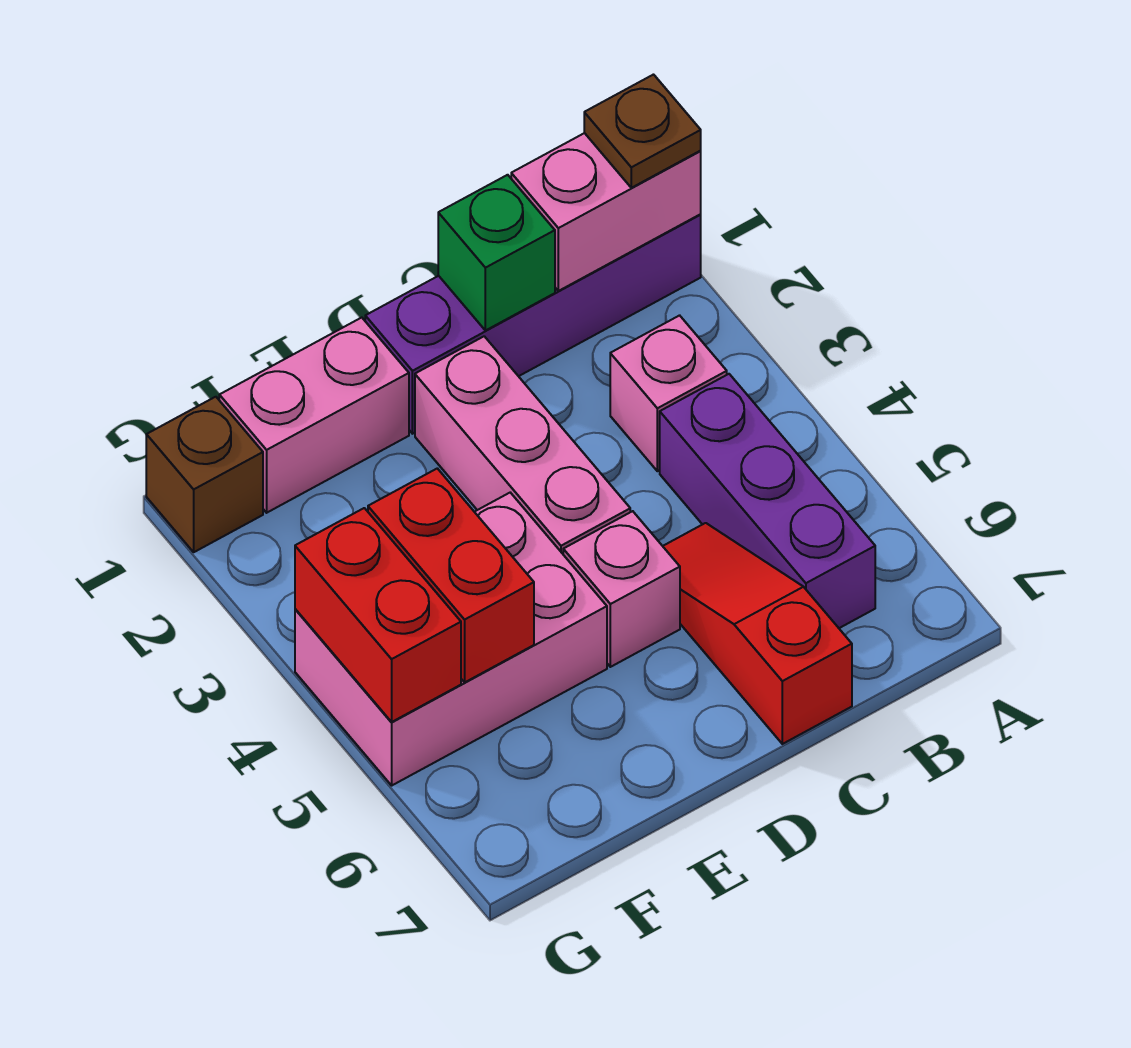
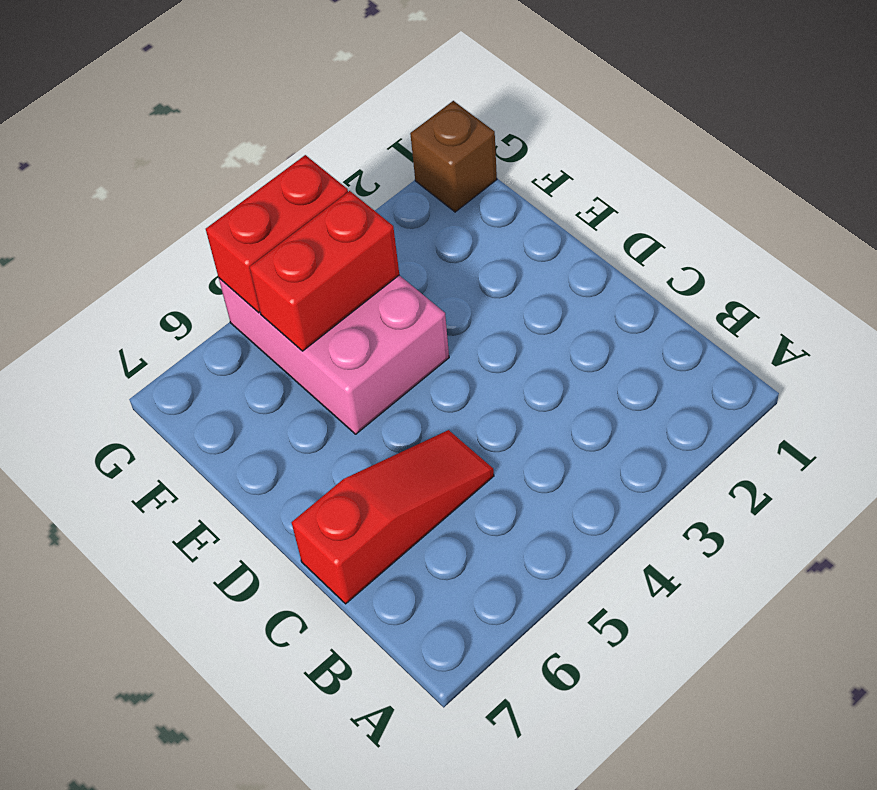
none -> purple brick A1:D1 level 1
none -> pink brick B3 level 1
none -> purple brick B4:B6 level 1

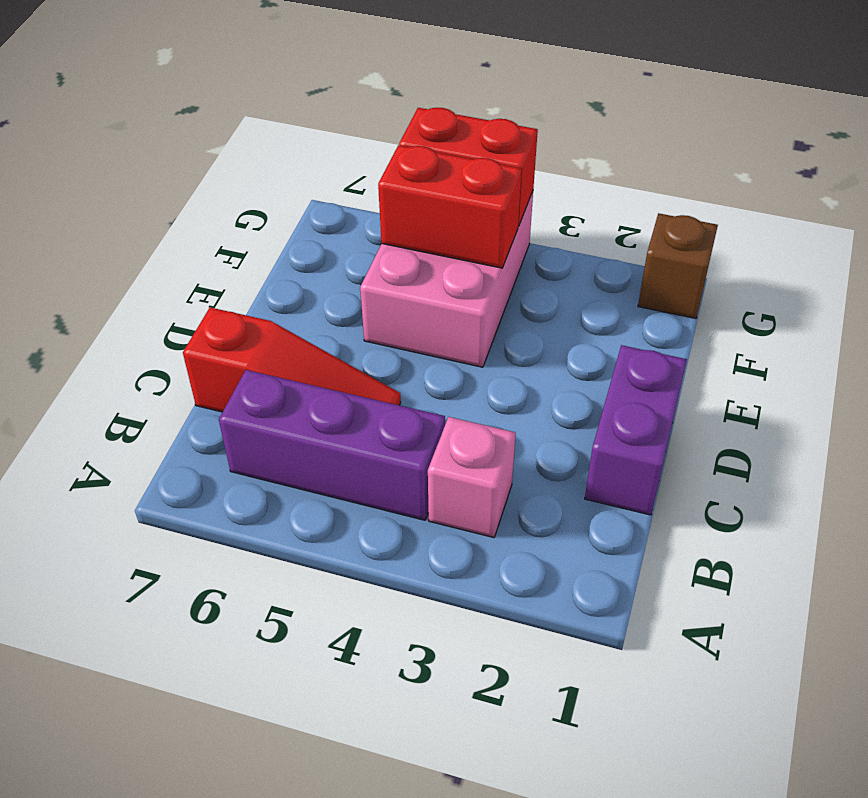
purple brick C1:D1 level 1 -> purple brick A1:D1 level 1
none -> pink brick D2:D4 level 1
none -> pink brick D5 level 1
none -> pink brick E1:F1 level 1

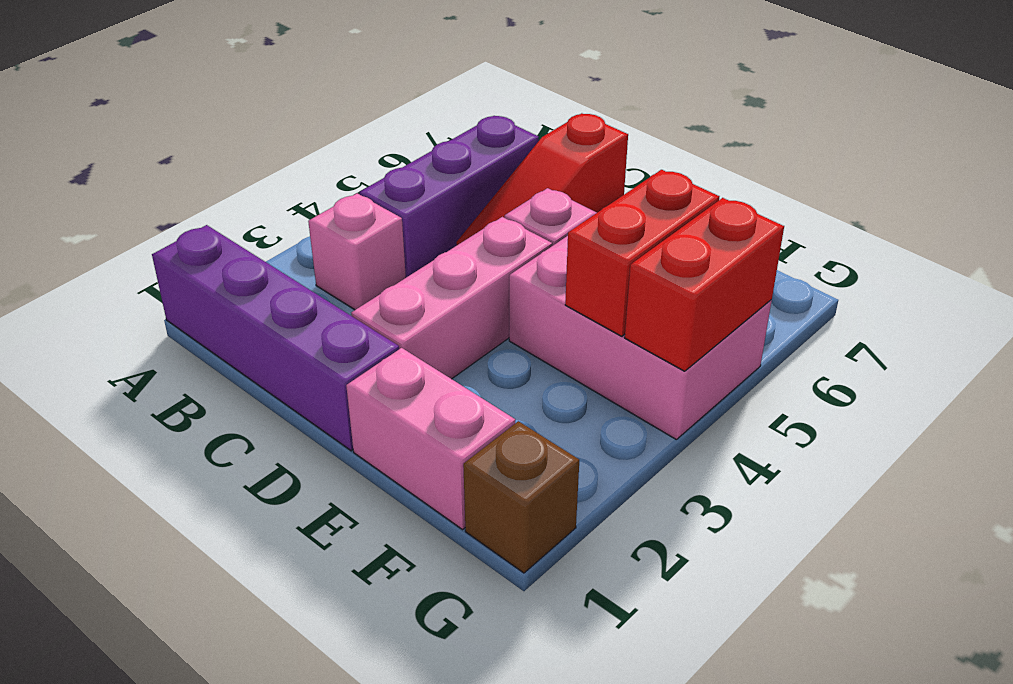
none -> pink brick A1:B1 level 2
none -> green brick C1 level 2
none -> brown plate A1 level 3

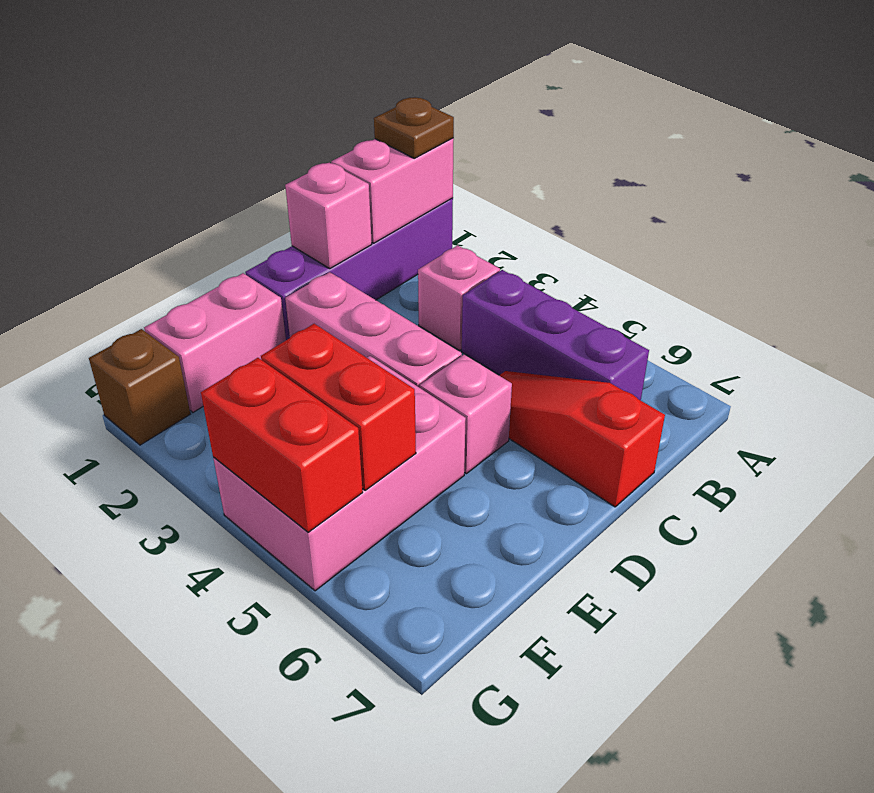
pink brick C1 level 2 -> green brick C1 level 2

